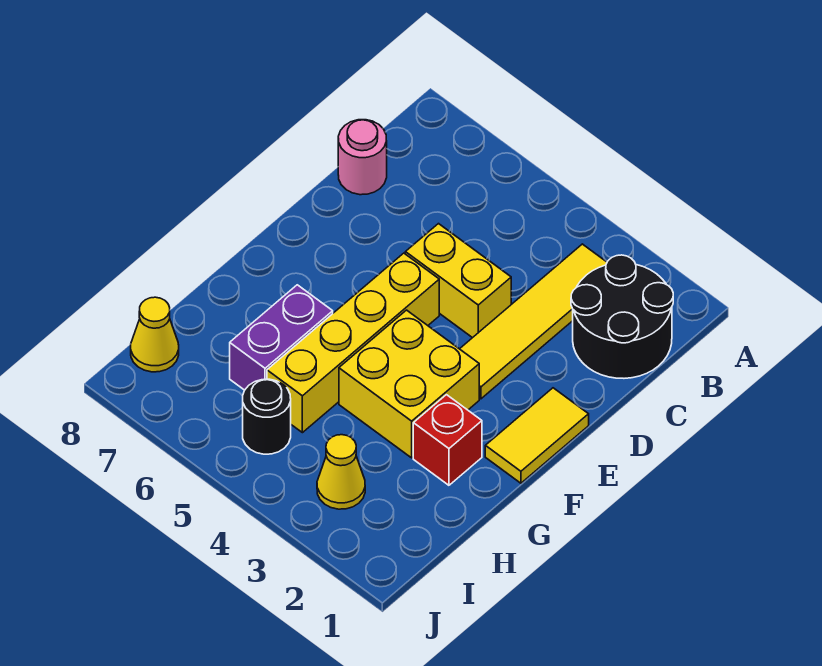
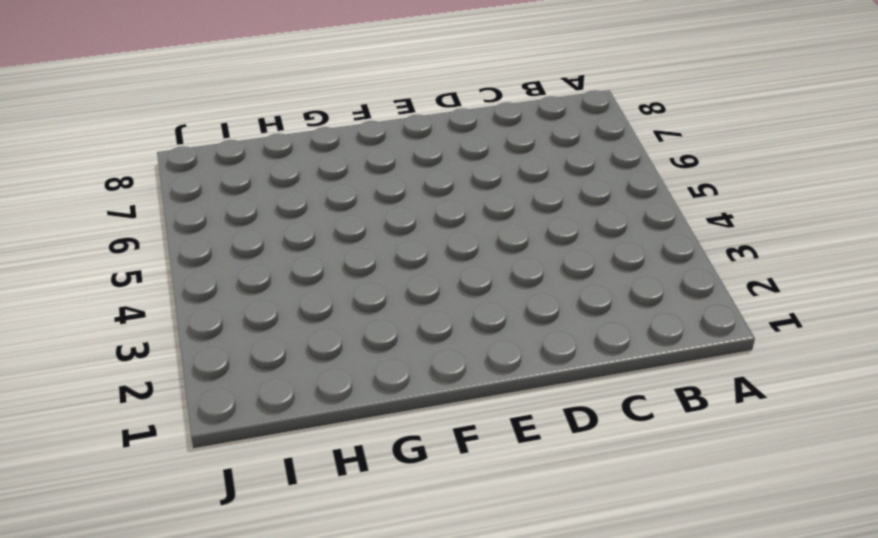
none -> black round brick B1:C2 level 1
none -> yellow tile B3:E3 level 1
none -> pink round brick C8 level 1

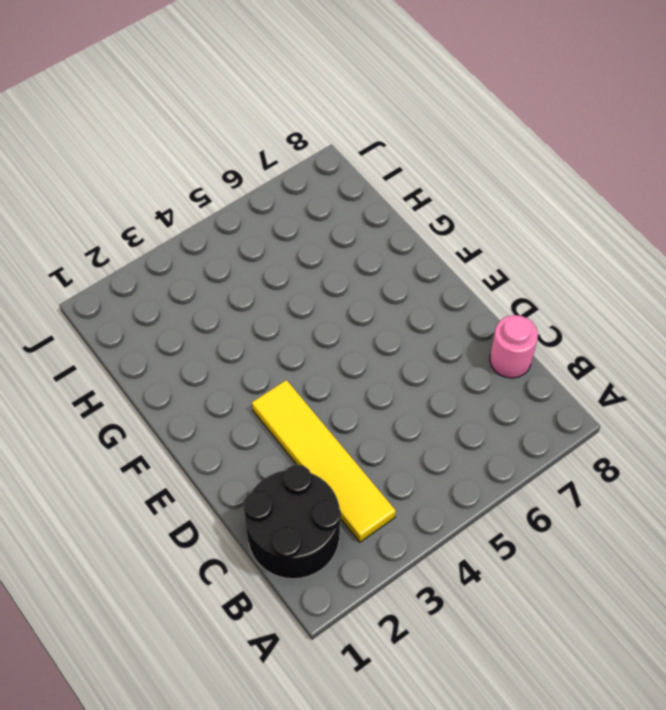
none -> yellow brick D4:D5 level 1
none -> yellow tile E1:F1 level 1
none -> yellow brick E5:H5 level 1

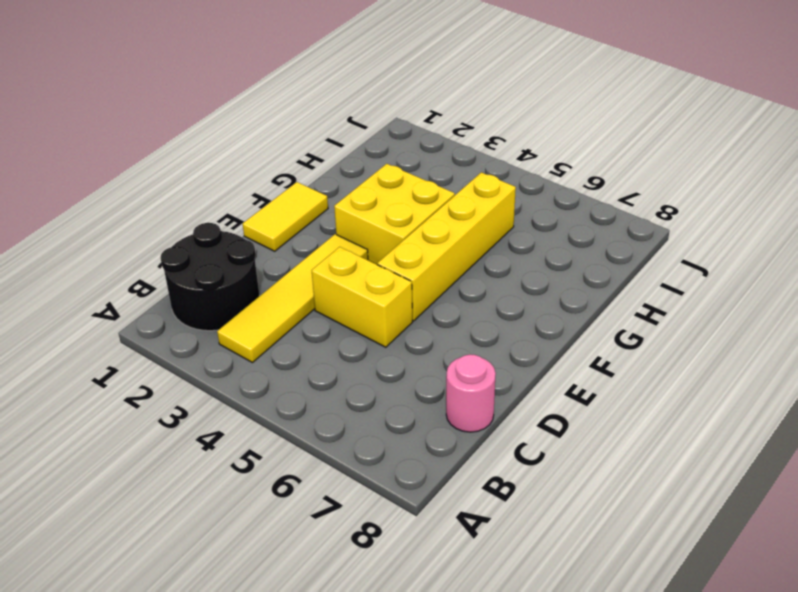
none -> red brick G2 level 1
none -> purple brick G6:H6 level 1
none -> yellow cone I3 level 1

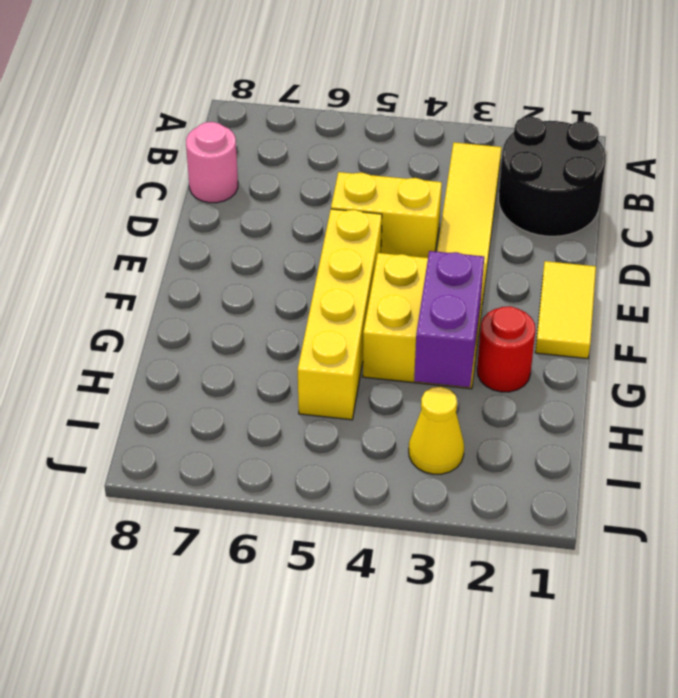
red round brick G2 level 1 -> red brick G2 level 1
purple brick G3:H3 level 2 -> purple brick G6:H6 level 1
none -> black round brick I5 level 1
none -> yellow cone I8 level 1

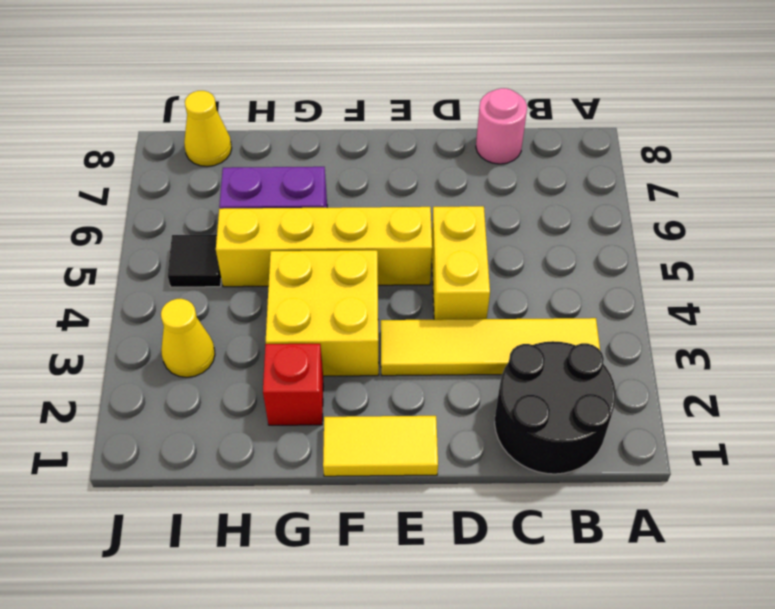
black tile I5 level 1 -> black round brick I5 level 1

